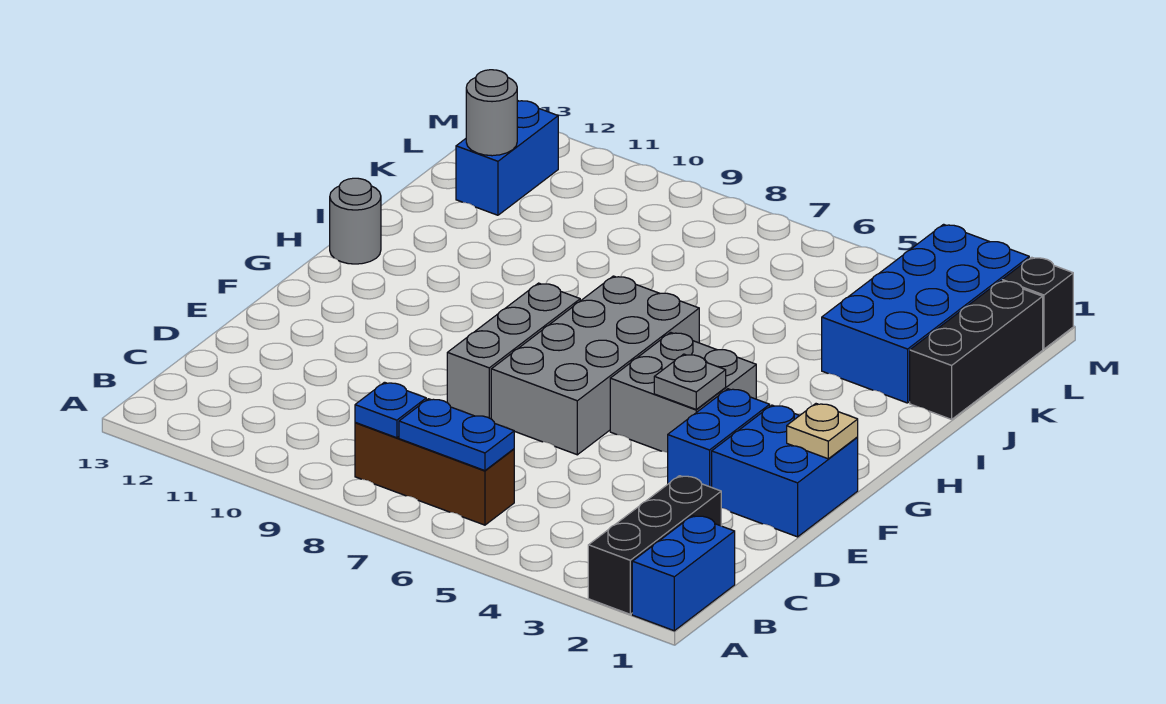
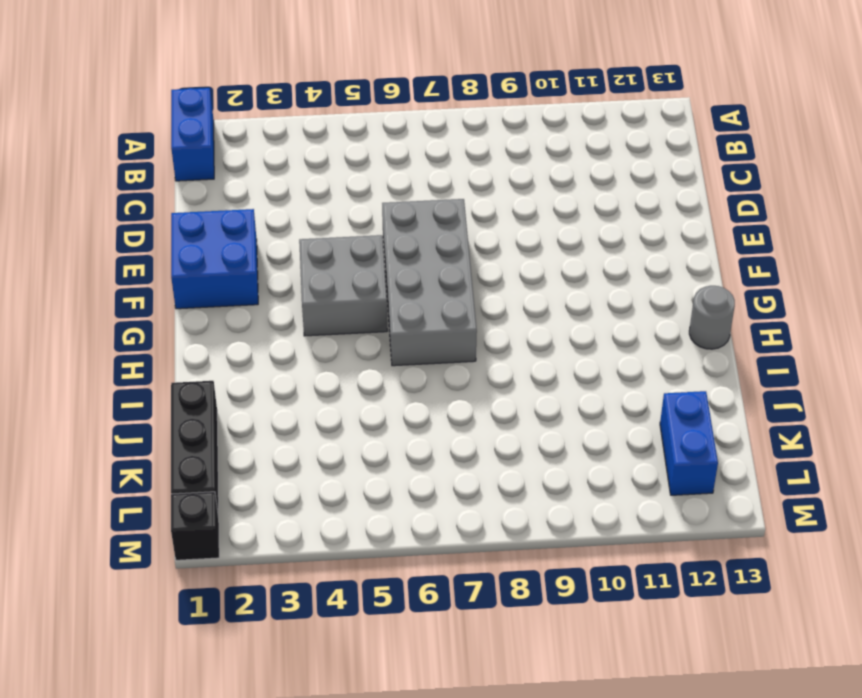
none -> black brick A2:C2 level 1
none -> brown brick B6:B8 level 1
none -> blue brick E3:F3 level 1

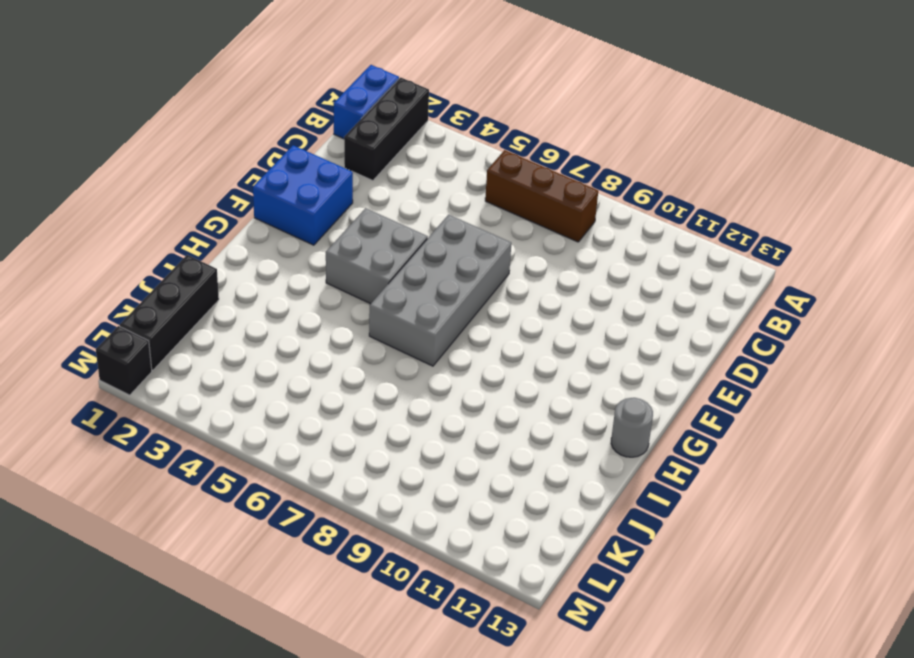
none -> blue brick E3:F3 level 1
none -> grey brick E8:G8 level 1
none -> blue brick J2:M3 level 1

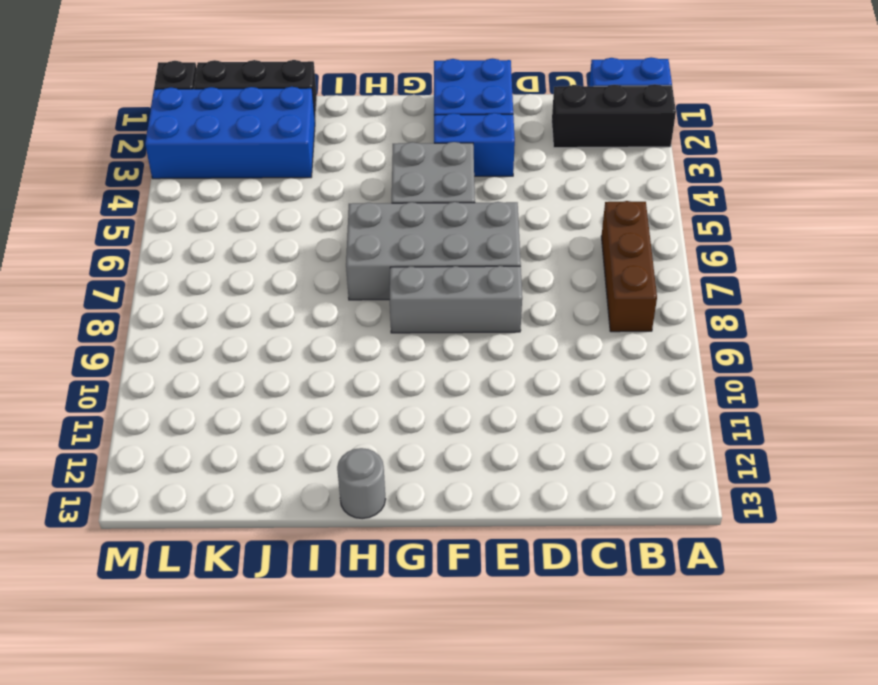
none -> blue brick K12:L12 level 1
none -> blue plate B6:B7 level 2
none -> blue plate B8 level 2

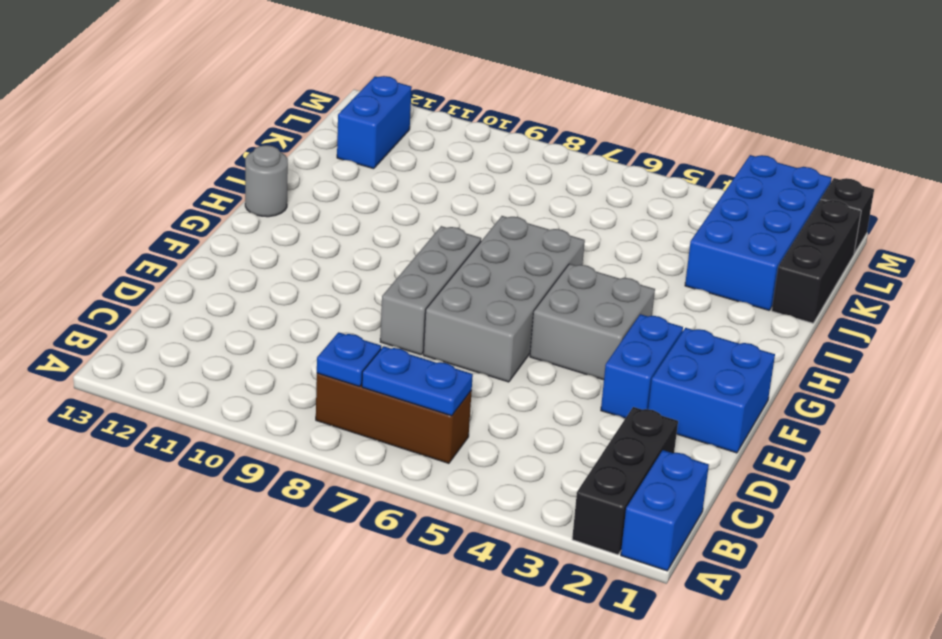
none -> tan plate F1 level 2
none -> grey plate F4 level 2
none -> grey round brick K12 level 2

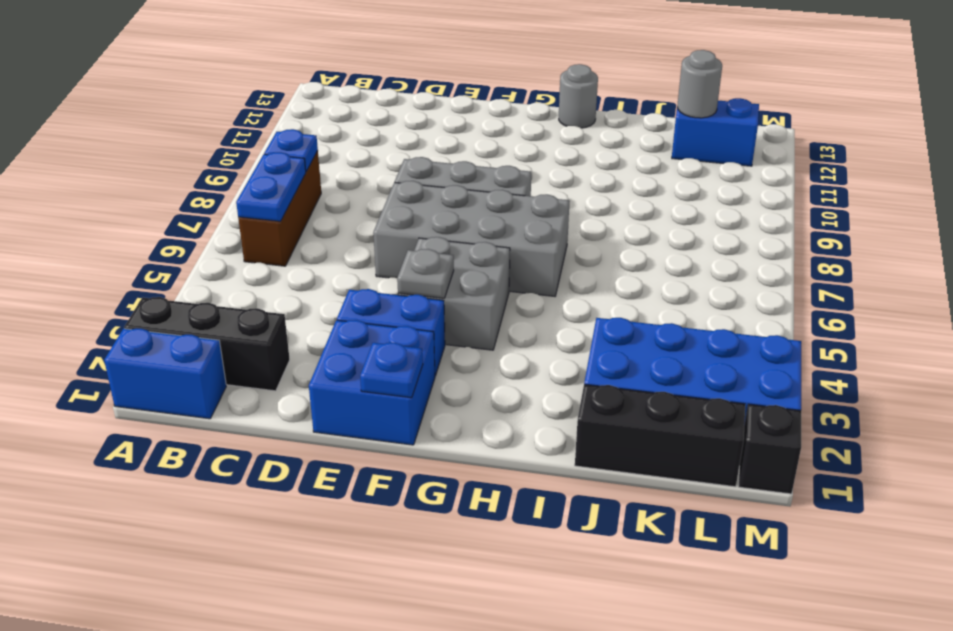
blue plate F1 level 2 -> tan plate F1 level 2

